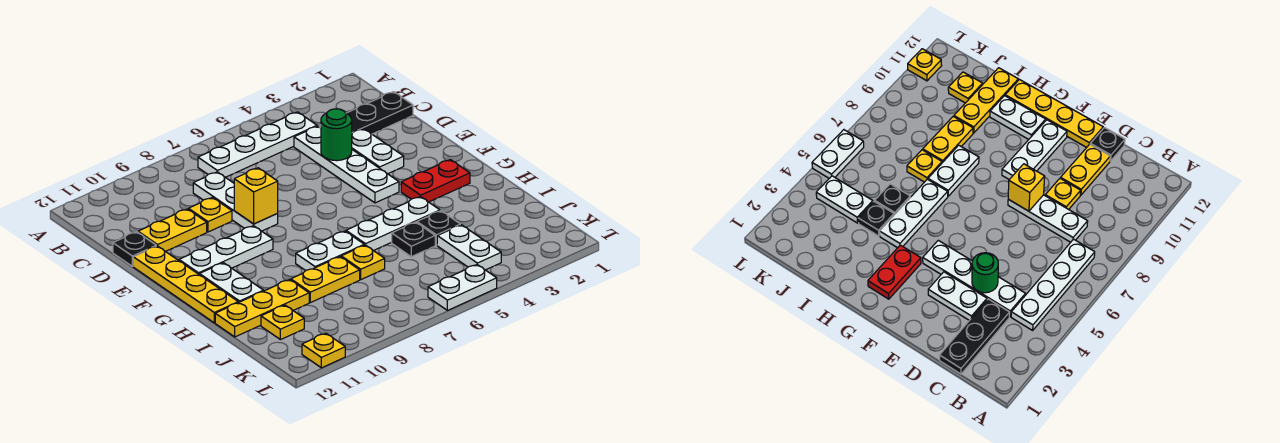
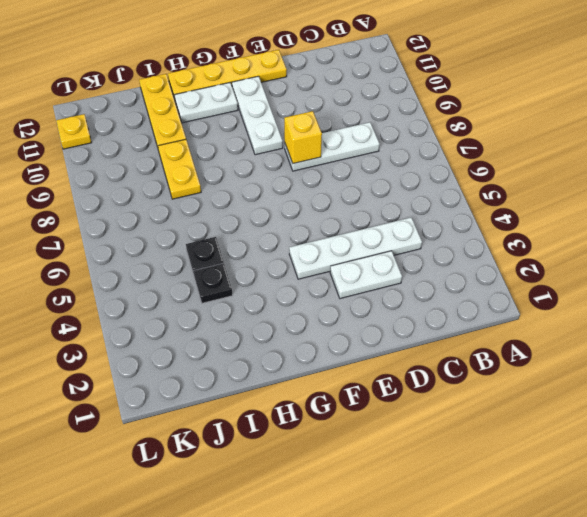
none -> white plate B4:B7 level 1
none -> black plate C1:C3 level 1
none -> yellow plate D9 level 1

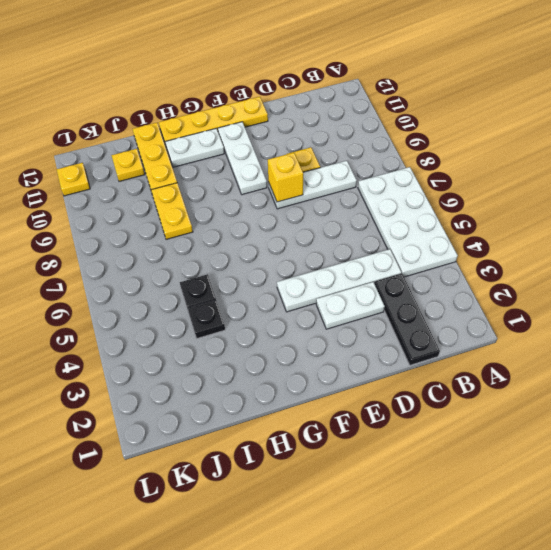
white plate A4:B7 level 1 -> white plate B4:B7 level 1
none -> yellow plate D10:D11 level 1
none -> black plate D12 level 1
none -> red plate G2:G3 level 1

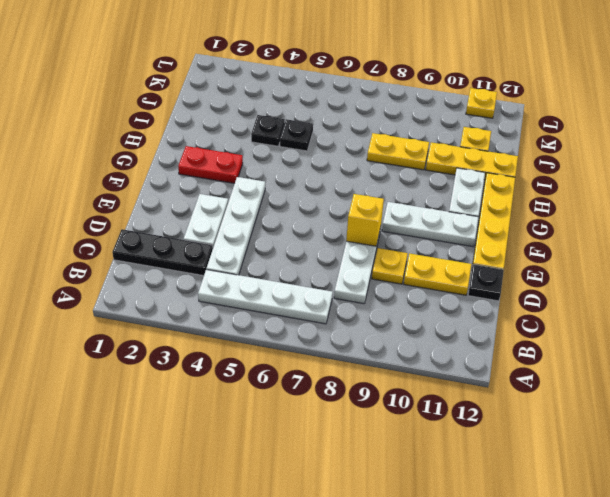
none -> white plate H4:H6 level 1
none -> white plate H7:H8 level 1
none -> yellow plate I7 level 1

